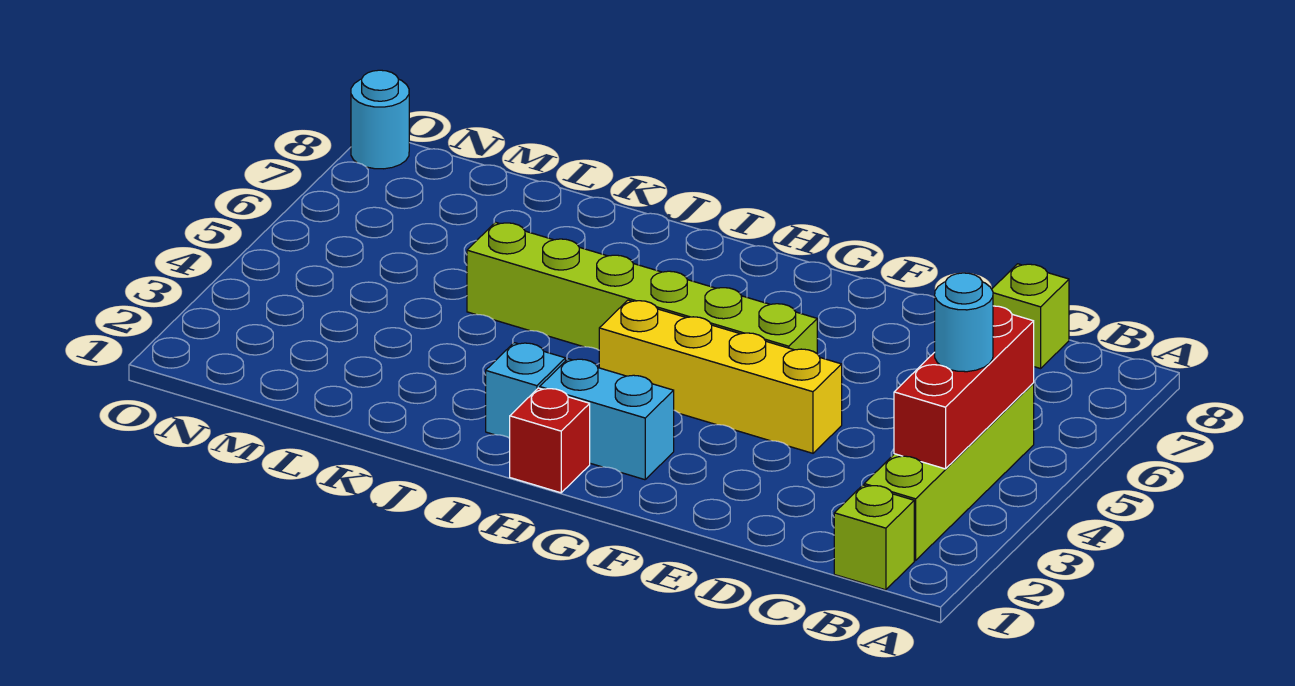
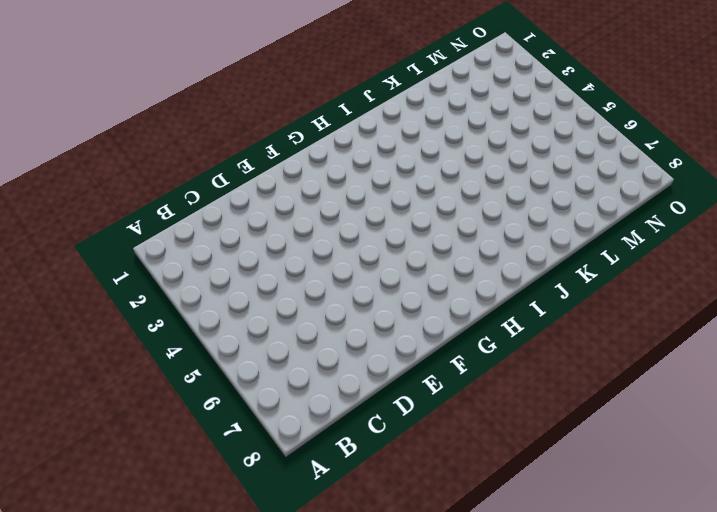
none -> lime brick B1 level 1
none -> lime brick B2:B5 level 1

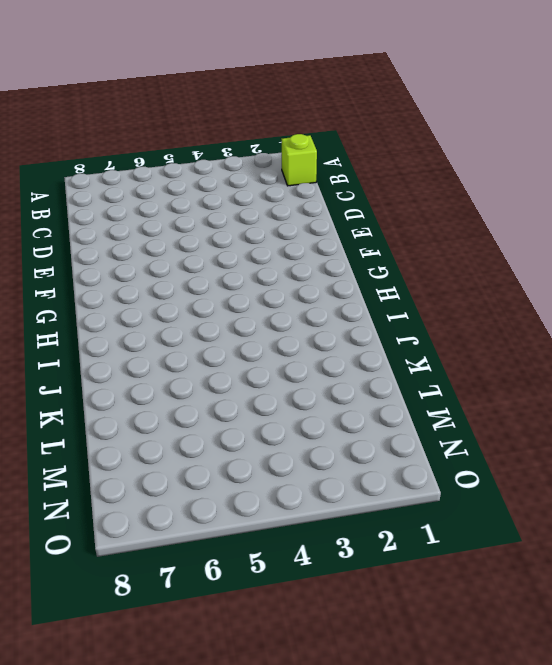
none -> lime brick B2:B5 level 1
none -> lime brick C8 level 1

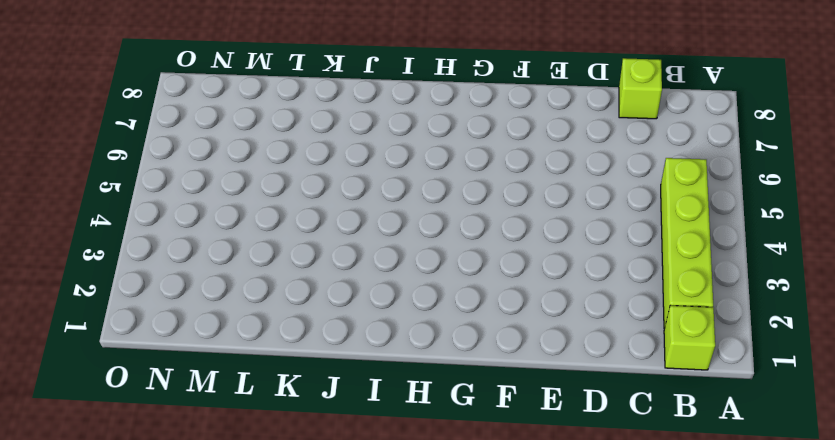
none -> yellow brick E4:H4 level 1
none -> lime brick F5:K5 level 1

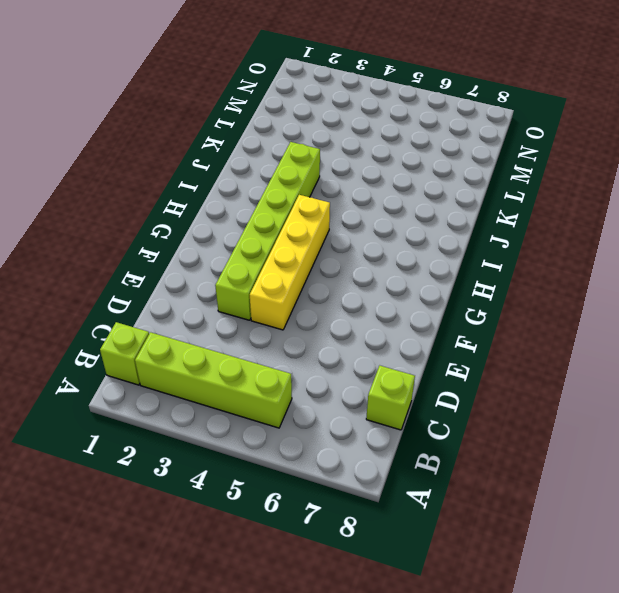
lime brick E3:J3 level 1 -> lime brick F5:K5 level 1
none -> cyan brick G2:H2 level 1
none -> red brick H1 level 1

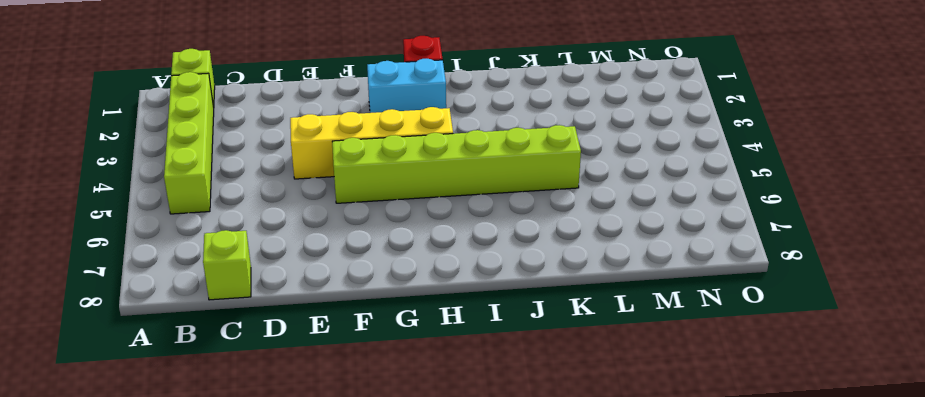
none -> cyan brick I2 level 1
none -> cyan round brick O8 level 1

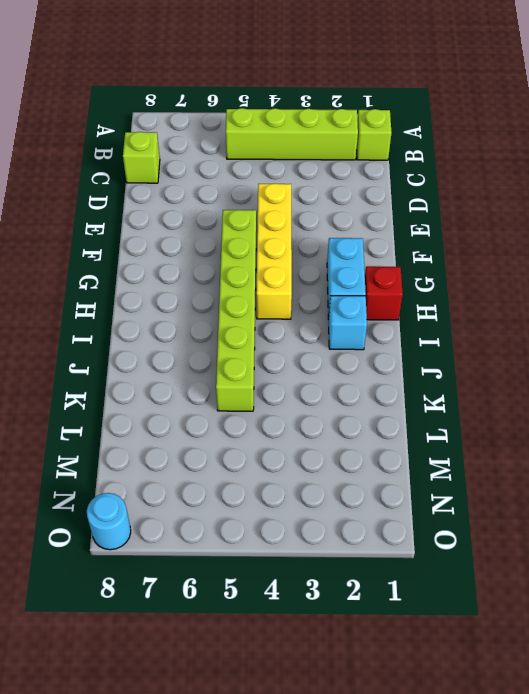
none -> red brick B3:B5 level 2
none -> cyan round brick B4 level 3

